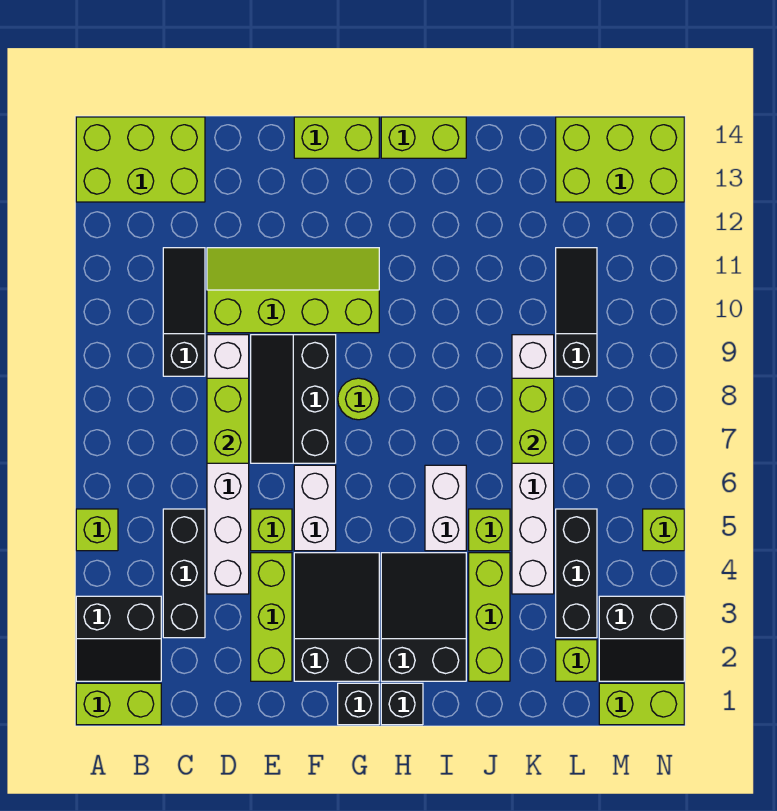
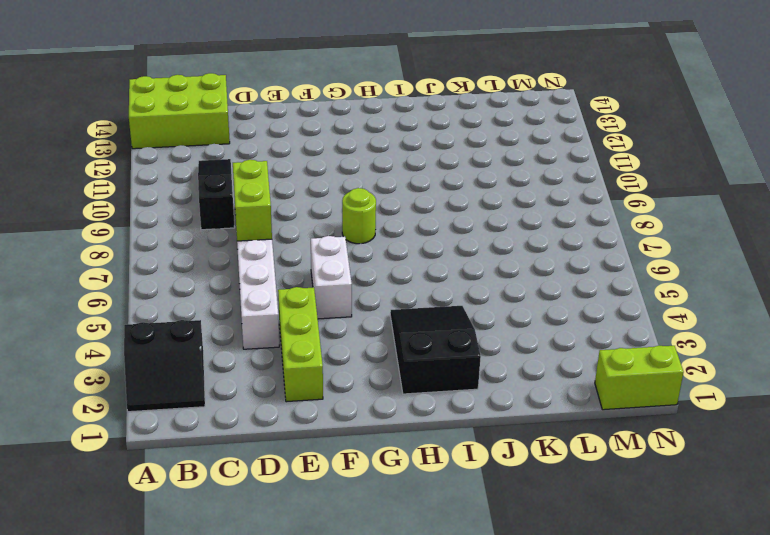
none -> lime brick A1:B1 level 1
none -> lime brick A5 level 1
none -> black brick C3:C5 level 1
none -> lime slope D10:G11 level 1 top 10

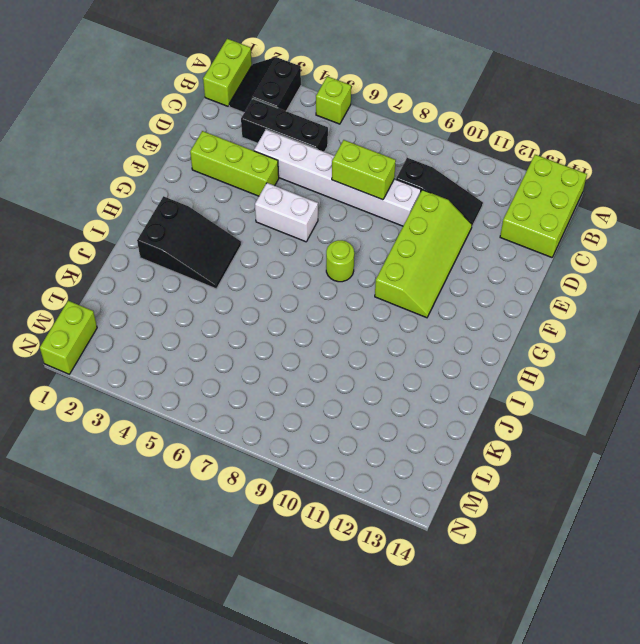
none -> lime brick E5 level 1
none -> black slope E7:F9 level 1 top F
none -> black slope F2:G4 level 1 top 2
none -> lime brick F14:G14 level 1

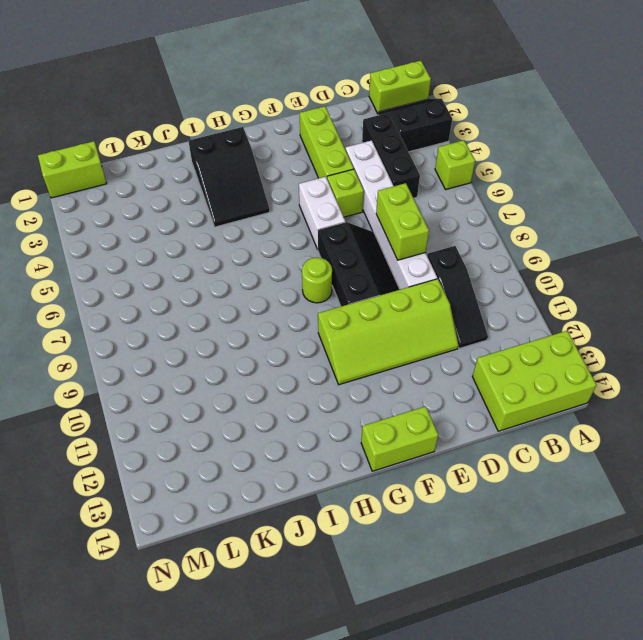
none -> black slope F2:G4 level 1 top 2
none -> black brick G1 level 1
none -> black brick H1 level 1
none -> lime brick H14:I14 level 1

